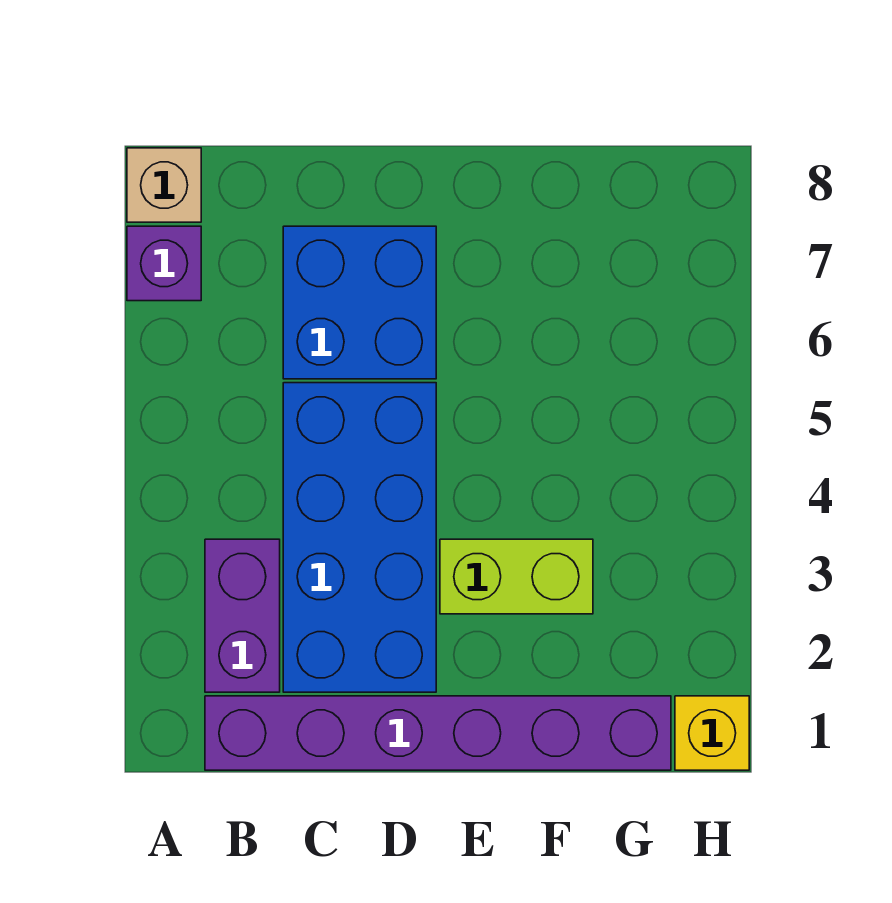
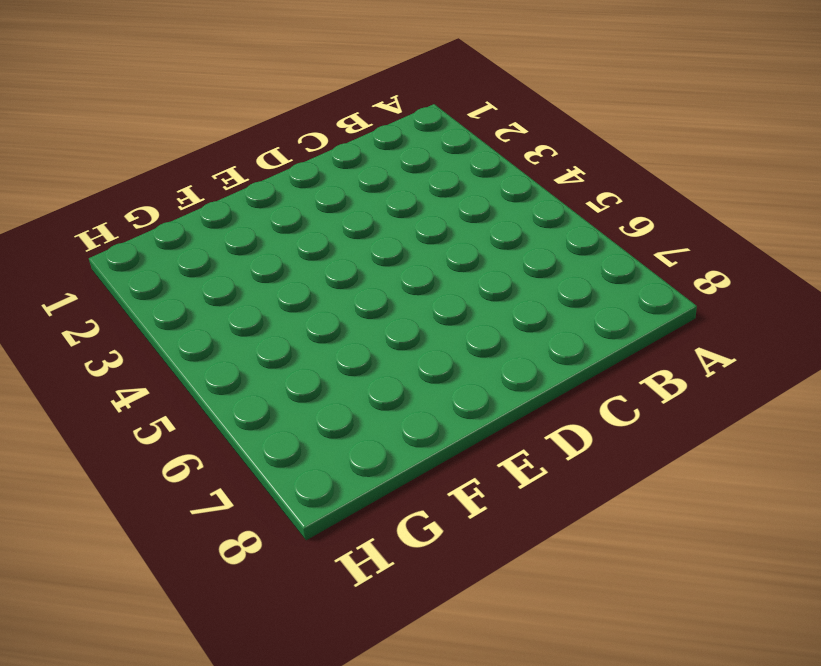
none -> purple brick A7 level 1
none -> tan brick A8 level 1

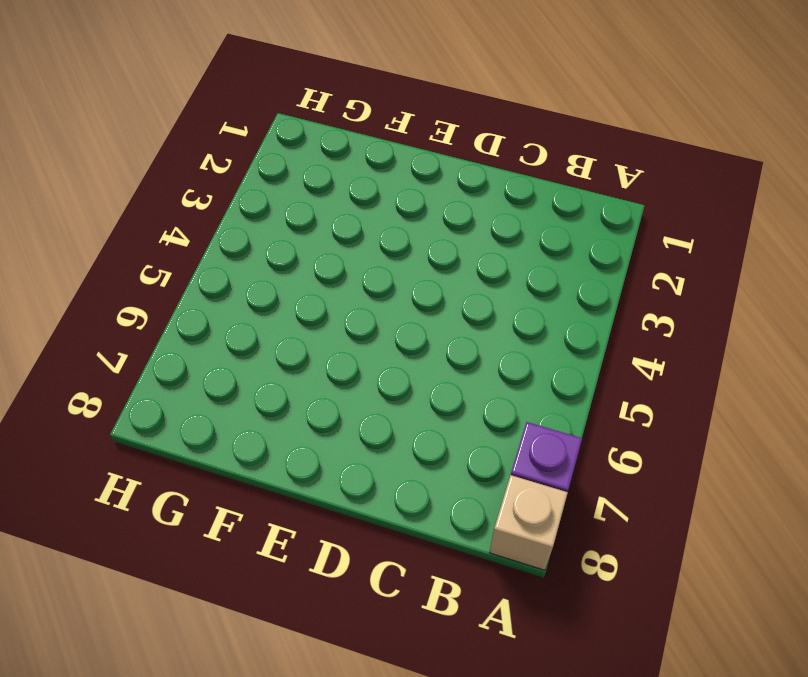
none -> purple brick B1:G1 level 1
none -> purple brick B2:B3 level 1

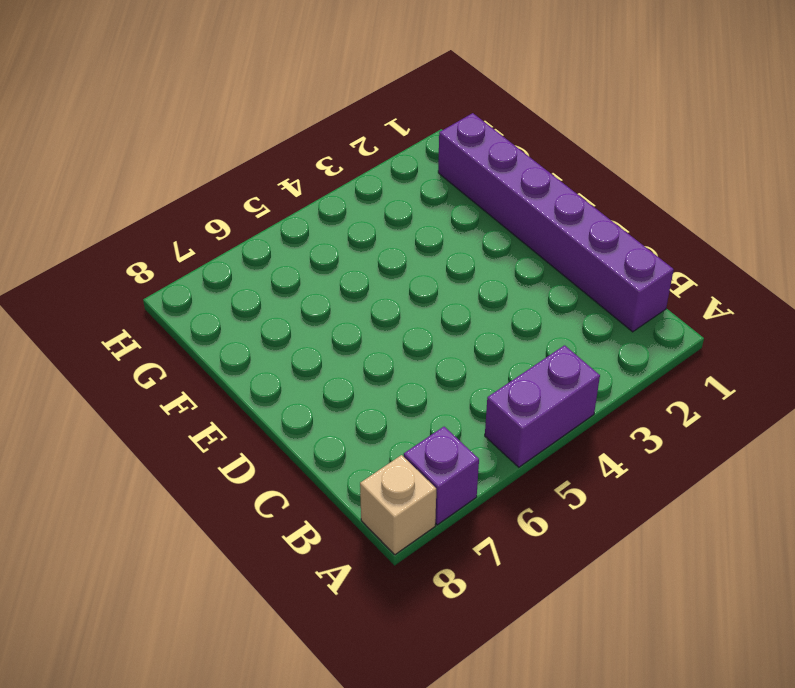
purple brick A4:A5 level 1 -> purple brick B2:B3 level 1
none -> blue brick C2:D5 level 1
none -> blue brick C6:D7 level 1

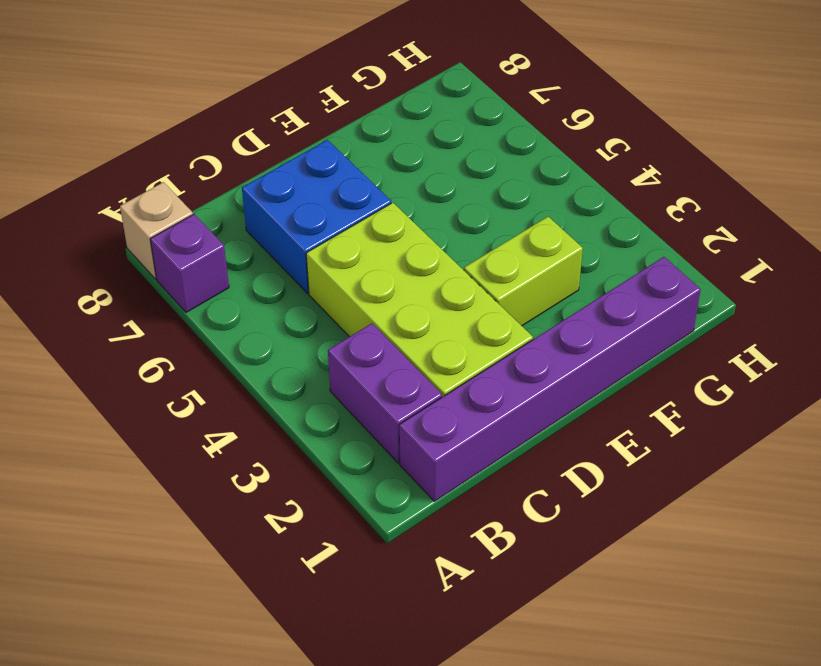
lime brick C2:D5 level 1 -> blue brick C2:D5 level 1
none -> yellow brick H1 level 1

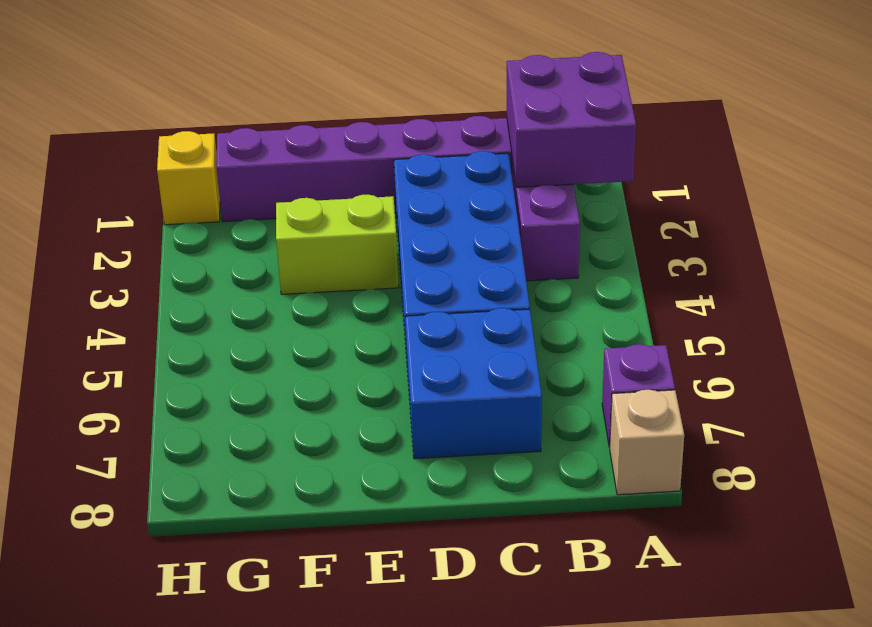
purple brick A1:B2 level 2 -> none

